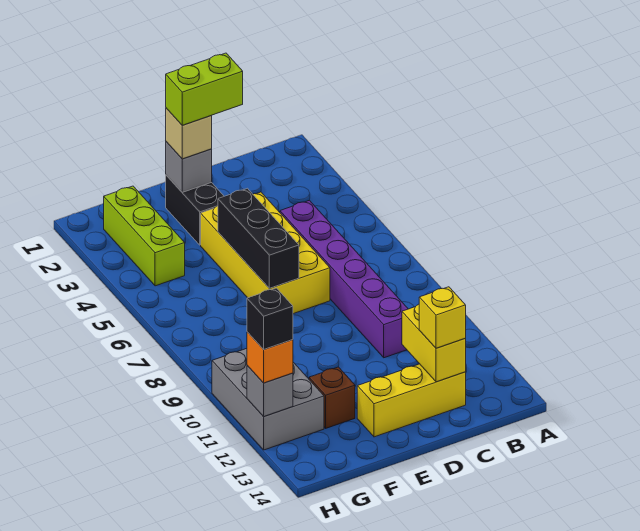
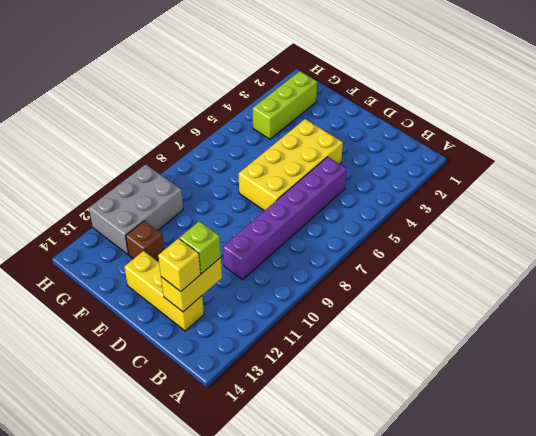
lime brick C12 level 3 -> none
none -> black brick E2:E3 level 1
none -> grey brick E2 level 2
none -> black brick E5:E7 level 2

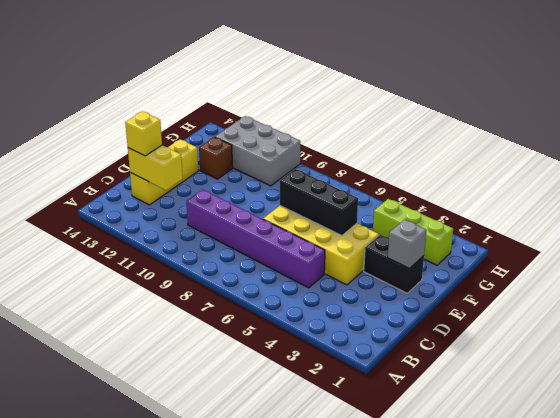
none -> grey brick H12 level 2
none -> tan brick E2 level 3
none -> orange brick H12 level 3

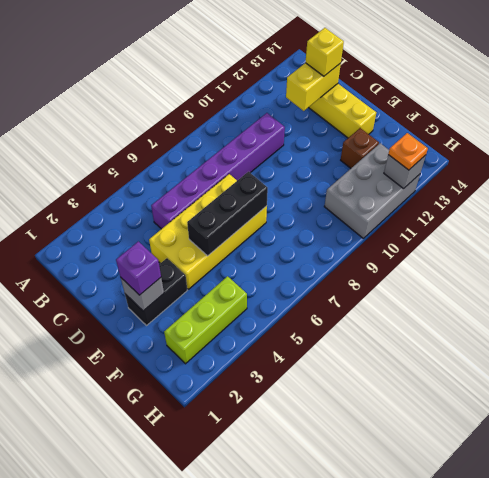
purple brick E2 level 3 -> tan brick E2 level 3
orange plate H12 level 3 -> orange brick H12 level 3
none -> lime brick D2:E2 level 4
none -> black brick H12 level 4

